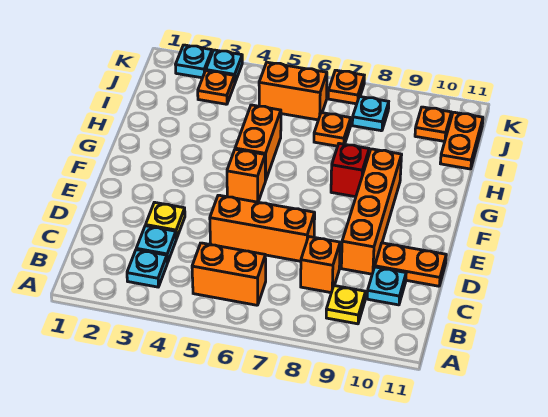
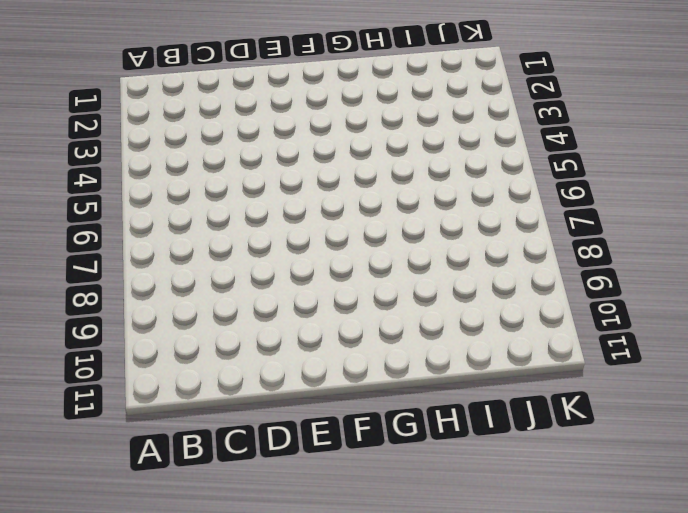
none -> cyan plate B3 level 1
none -> orange brick B5:B6 level 1
none -> yellow plate B9 level 1

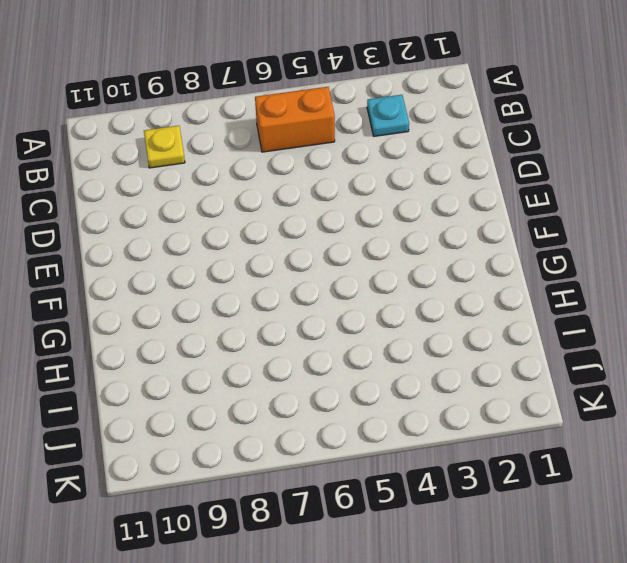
none -> cyan plate C3 level 1
none -> orange brick C8 level 1
none -> cyan plate C10 level 1

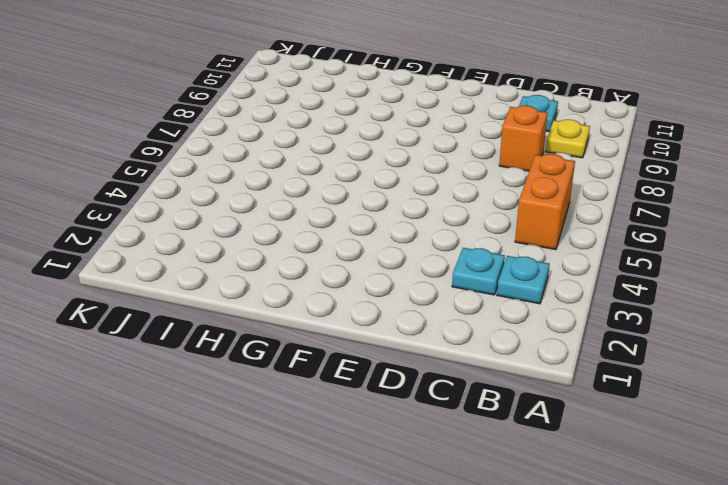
none -> yellow plate D3 level 1
none -> orange brick D5:D7 level 1
none -> orange brick D9:G9 level 1

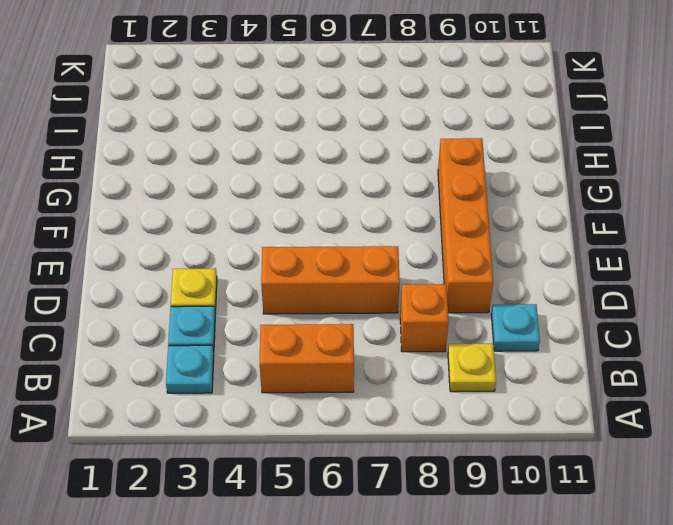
none -> orange plate D10:D11 level 1
none -> orange brick F5 level 1
none -> orange brick G5:H5 level 1

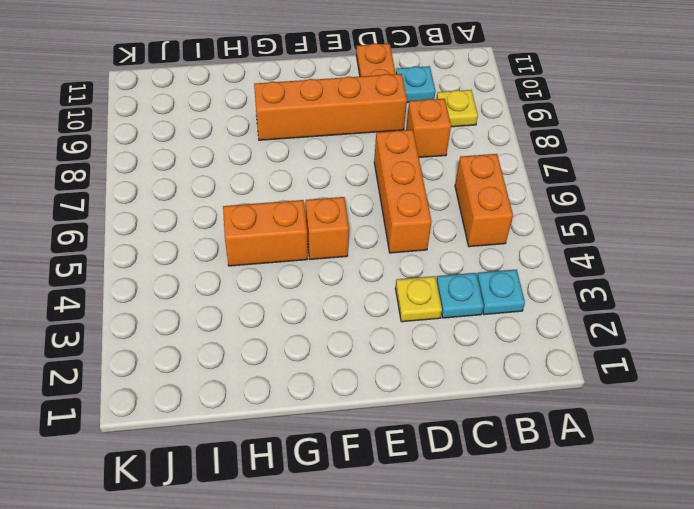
none -> red brick G8 level 1
none -> orange plate I7 level 1
none -> orange plate I11:J11 level 1

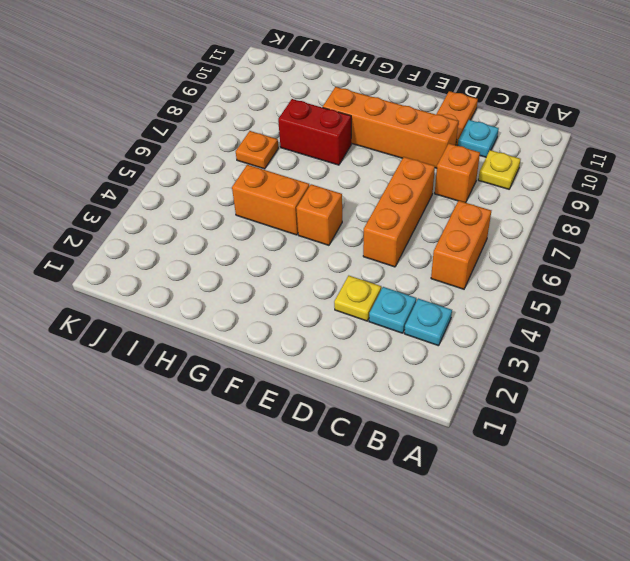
red brick G8:H8 level 1 -> red brick G8 level 1
none -> orange plate I11:J11 level 1
none -> orange plate J3 level 1
none -> orange brick J5:J6 level 1

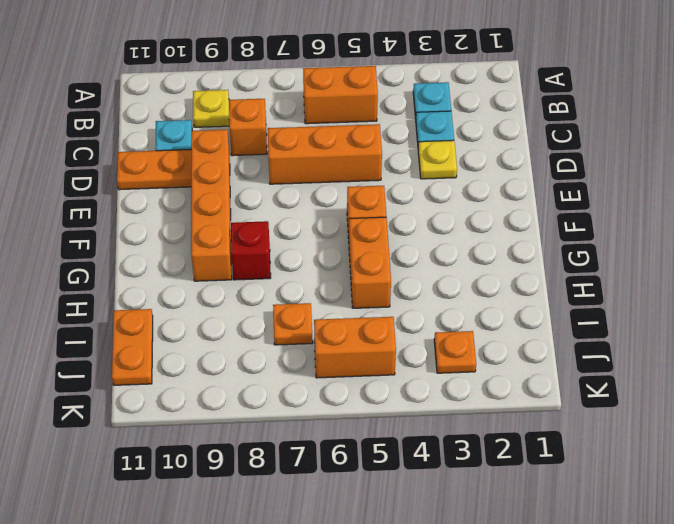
none -> cyan plate J8 level 1
none -> orange plate J10 level 1
none -> cyan plate K2 level 1

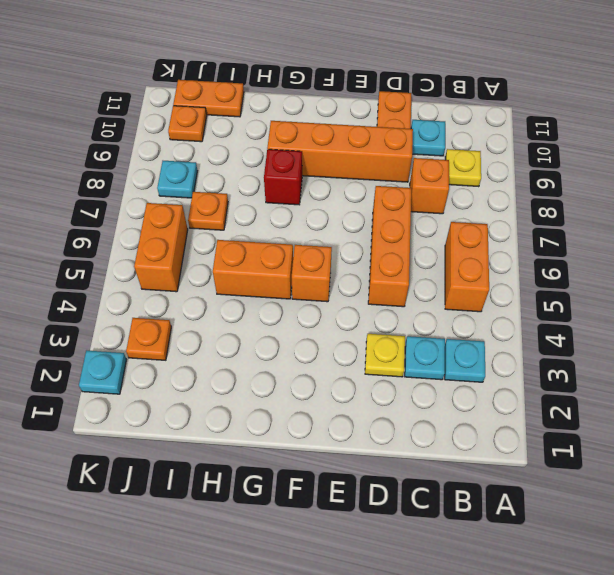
none -> cyan plate K3 level 1
none -> orange plate K7 level 1

